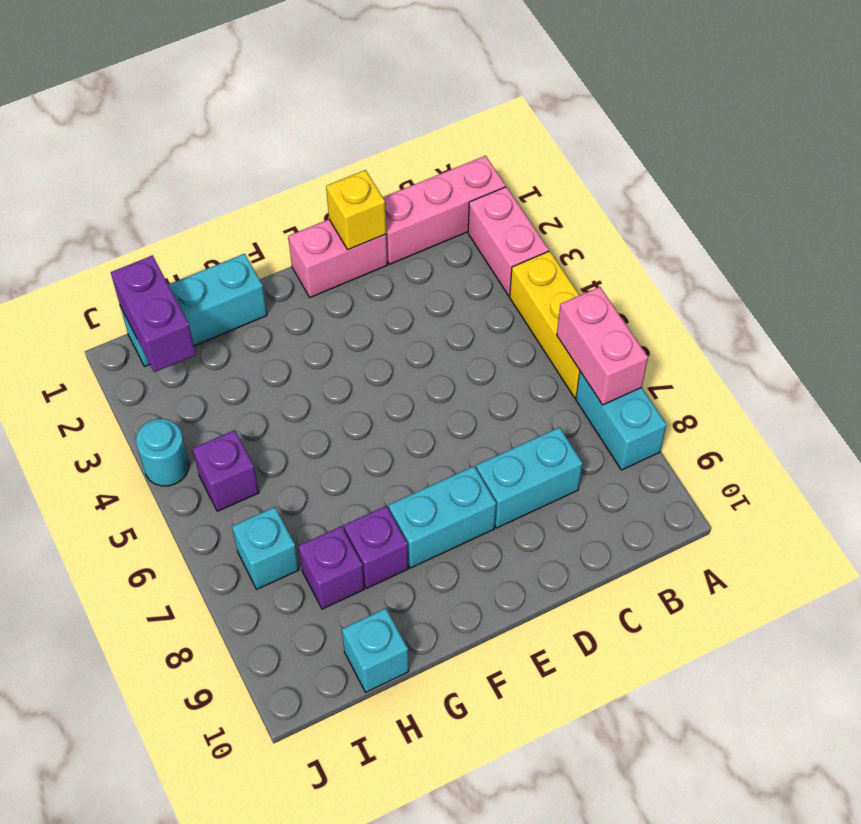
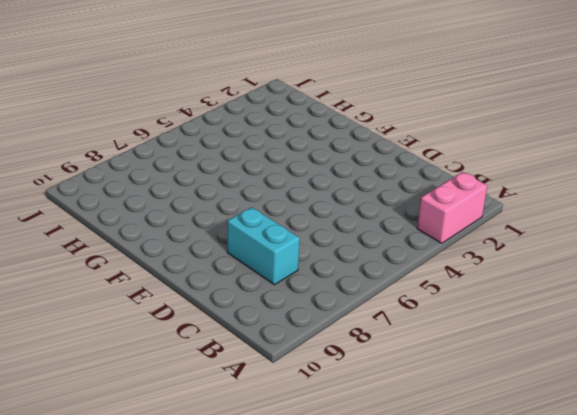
none -> pink brick A1:C1 level 1
none -> yellow brick A4:A6 level 1
none -> cyan brick A7:A8 level 1

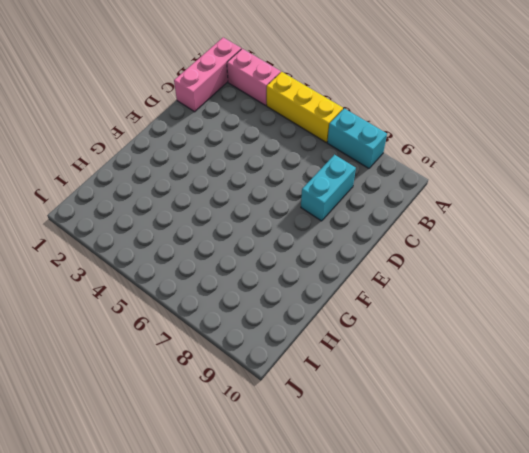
none -> pink brick D1:E1 level 1
none -> cyan brick E8:F8 level 1
none -> cyan brick G1:I1 level 1

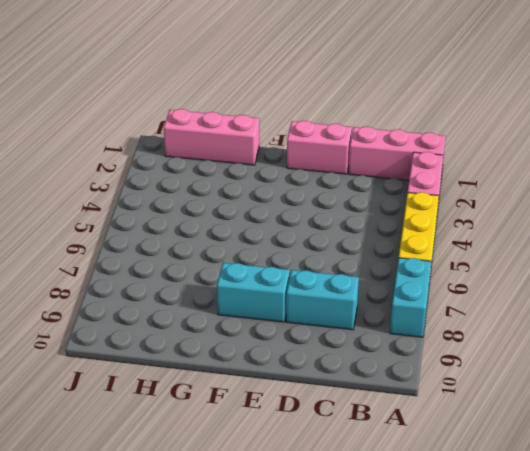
pink brick G1:I1 level 1 -> cyan brick G1:I1 level 1
none -> purple brick G8 level 1
none -> purple brick H8 level 1
none -> cyan brick H10 level 1

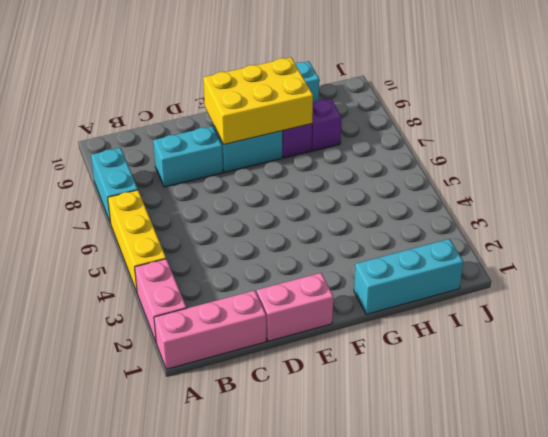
yellow brick E8:G9 level 2 -> none
none -> purple brick I5 level 1
none -> cyan brick I7 level 1
none -> cyan round brick J4 level 1

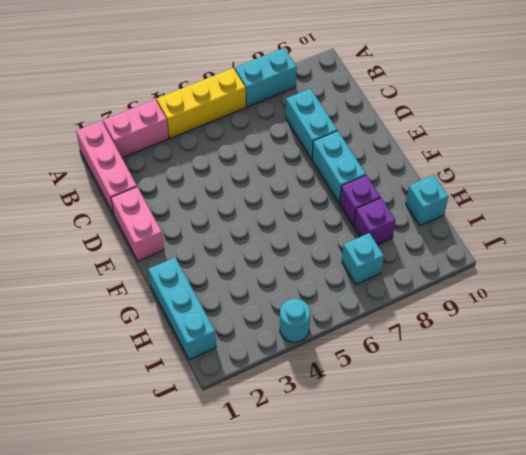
none -> purple brick I5 level 1
none -> pink brick A6:A7 level 2
none -> yellow brick D1 level 2

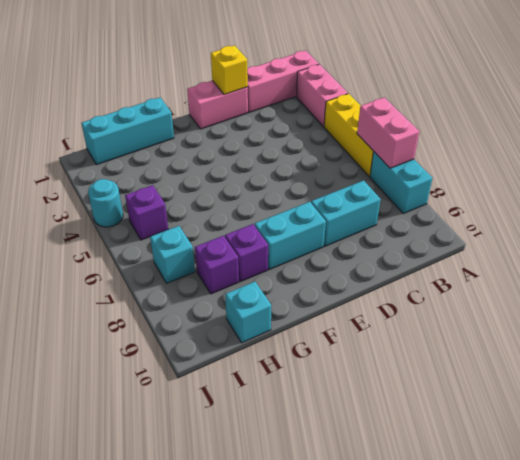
none -> purple brick I1:I2 level 2

